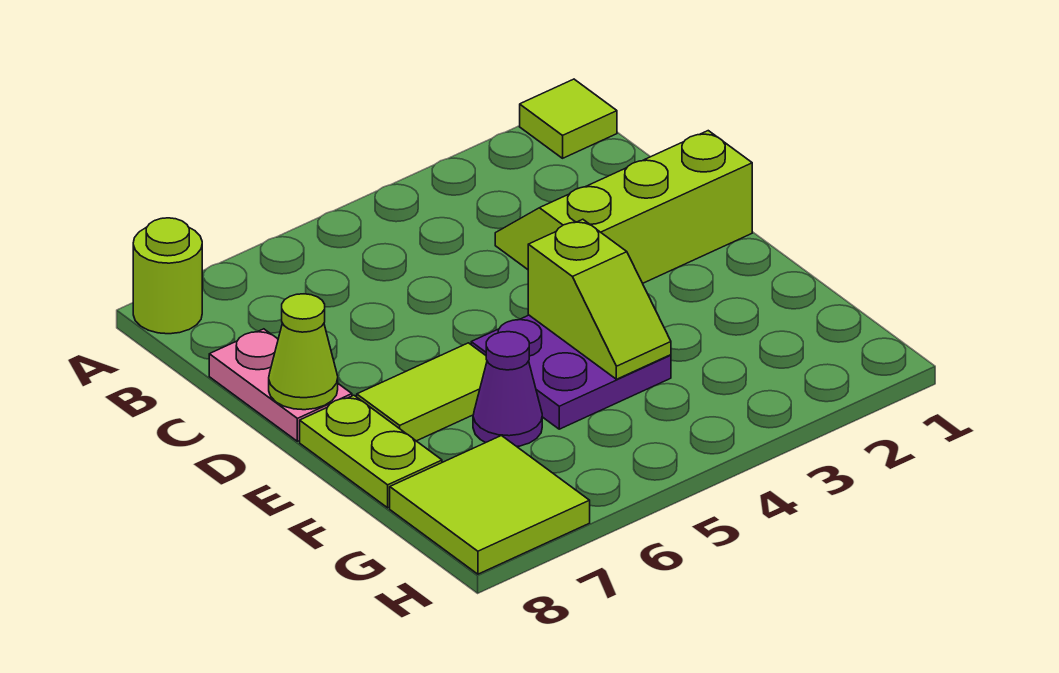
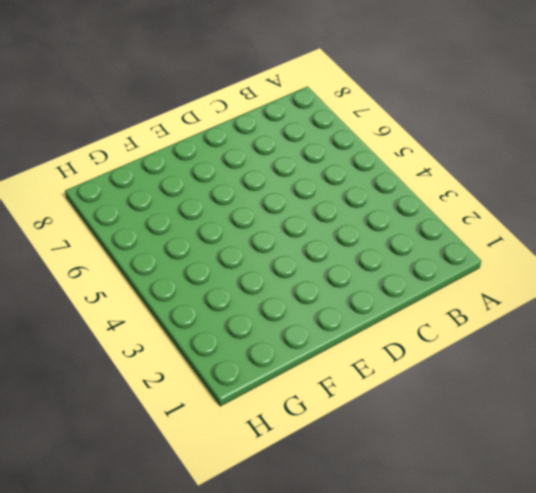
none -> lime tile A1 level 1
none -> lime round brick A8 level 1

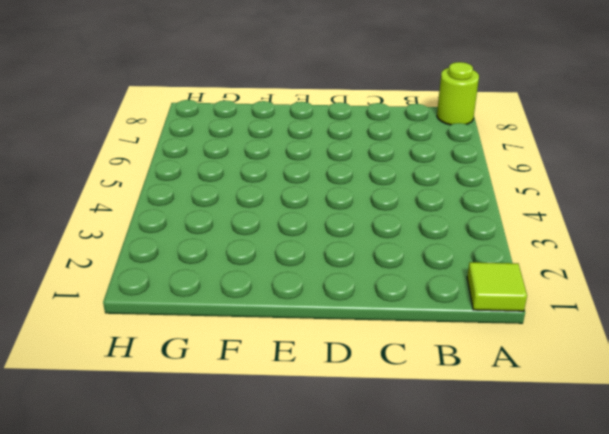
none -> lime slope C1:D3 level 1 top D
none -> pink plate C8:D8 level 1

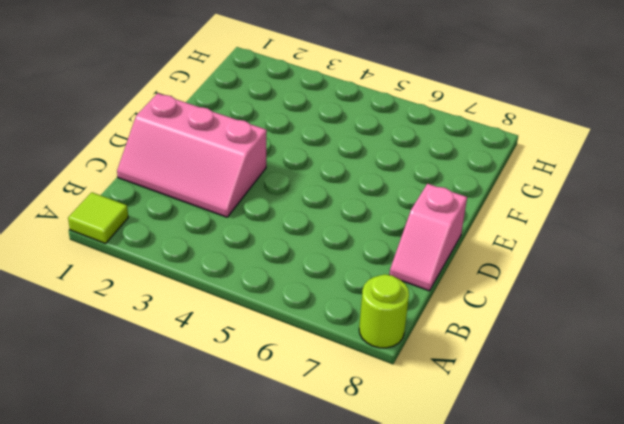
pink slope C1:D3 level 1 top D -> lime slope C1:D3 level 1 top D
pink slope C8:D8 level 1 top D -> pink plate C8:D8 level 1
none -> purple plate E4:F5 level 1
none -> lime tile E6:E7 level 1

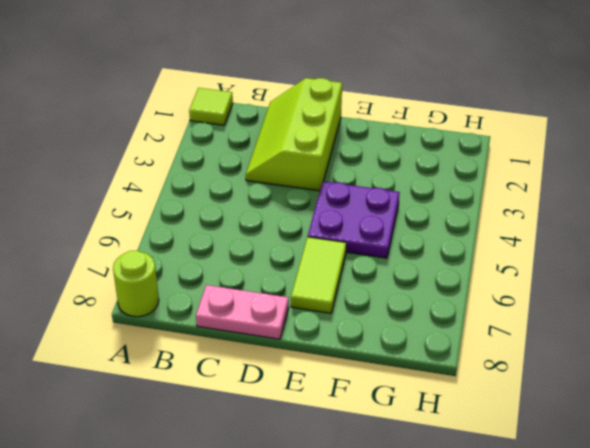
none -> lime plate E8:F8 level 1
none -> purple cone F6 level 1

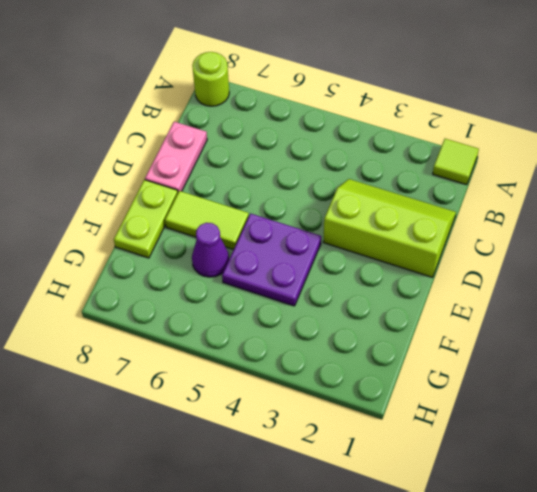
none -> lime tile G7:H8 level 1
none -> lime cone D8 level 2

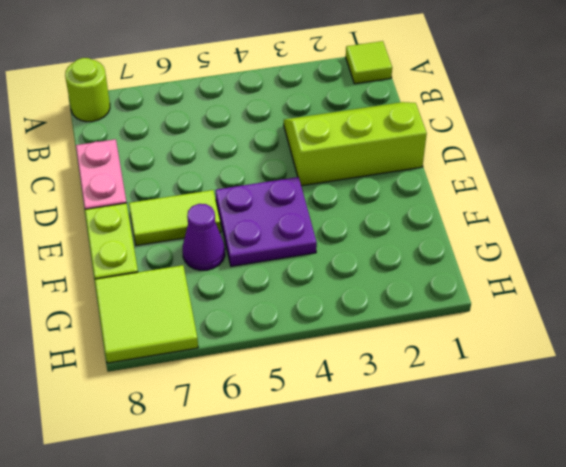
none -> lime cone D8 level 2
none -> lime slope E4:F4 level 2 top E

